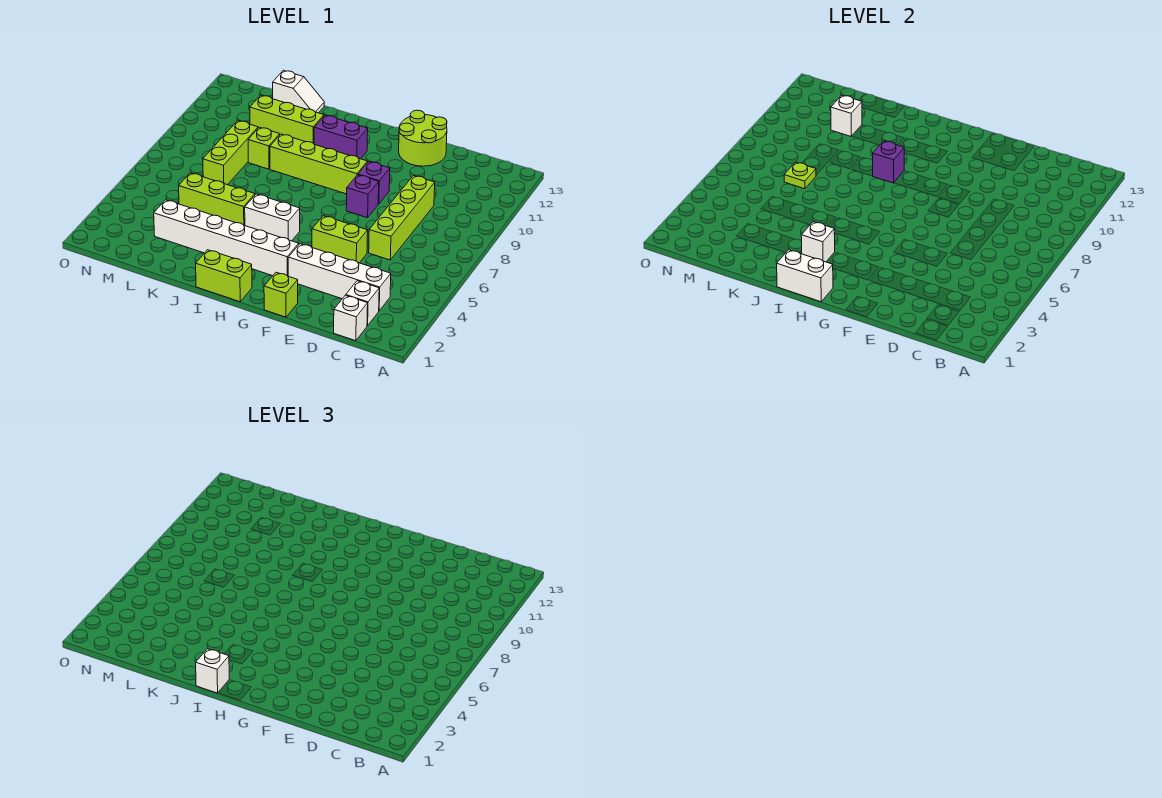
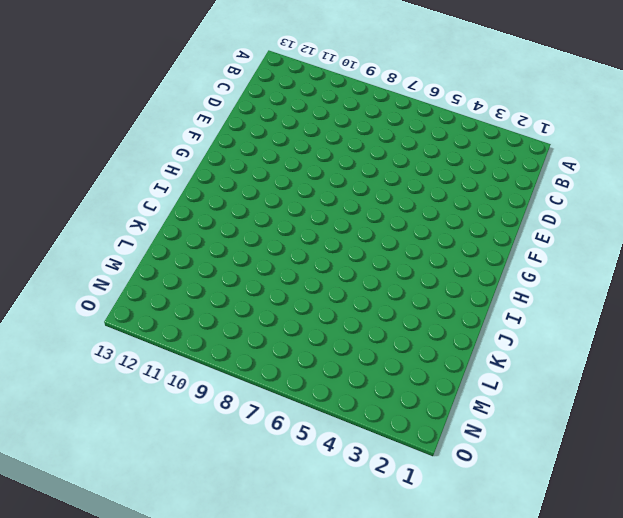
none -> white brick C1 level 1
none -> white brick C2 level 1
none -> white brick C3:F3 level 1

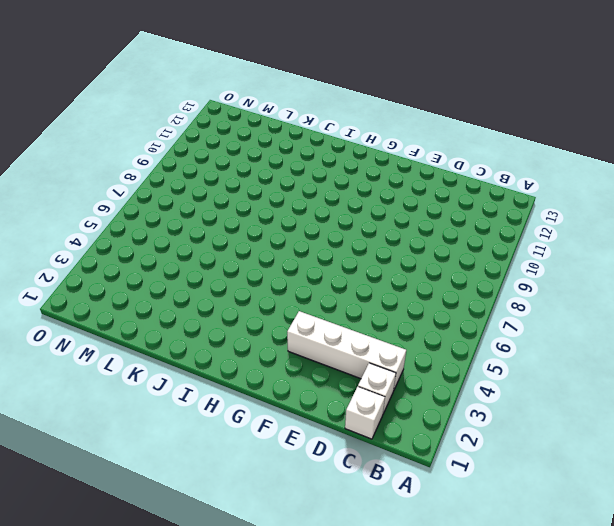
none -> lime brick D6:D9 level 1
none -> lime brick E5:F5 level 1
none -> lime round brick E12:F13 level 1

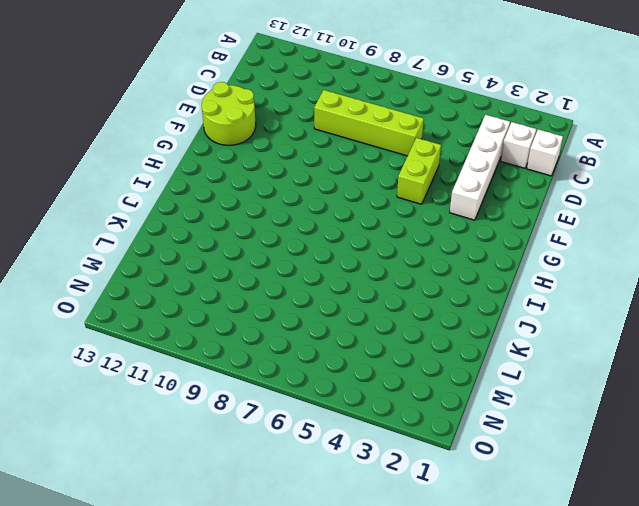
none -> lime brick F1 level 1
none -> purple brick F8 level 1
none -> purple brick F9 level 1

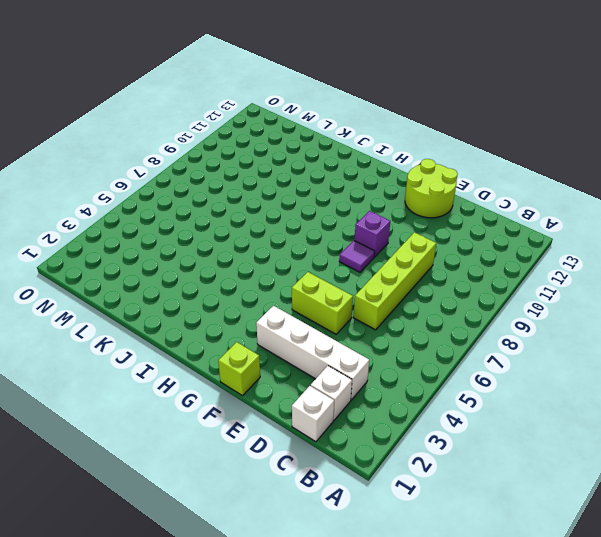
purple tile F8 level 1 -> purple brick F8 level 1
none -> white brick G3:L3 level 1
none -> lime brick G9:J9 level 1
none -> lime brick H1:I1 level 1

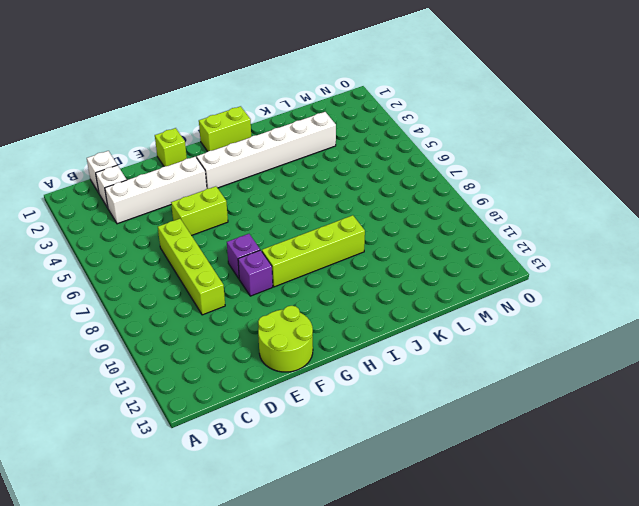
none -> white brick H5:I5 level 1
none -> purple brick H11:I11 level 1
none -> lime brick J5:L5 level 1

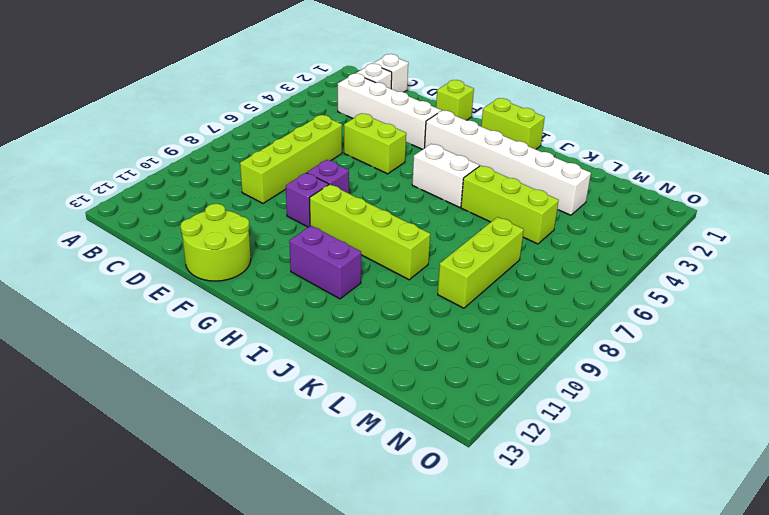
none -> lime brick J11:L11 level 1
none -> lime brick K9 level 1
none -> white slope K13:L13 level 1 top L

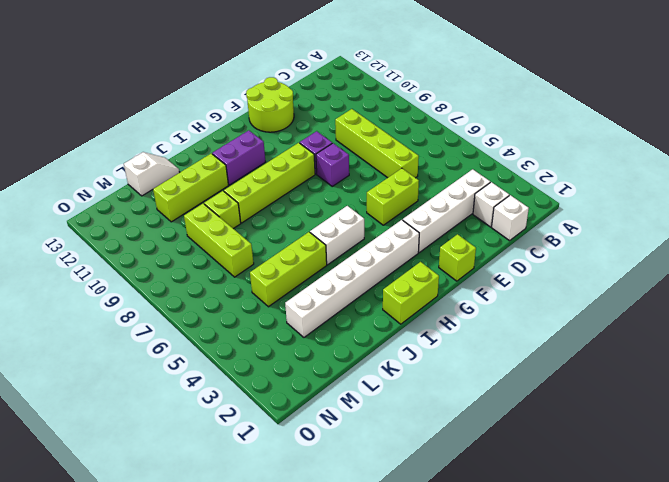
none -> white brick H1:I1 level 2
none -> white brick I3 level 2
none -> purple brick I9 level 2

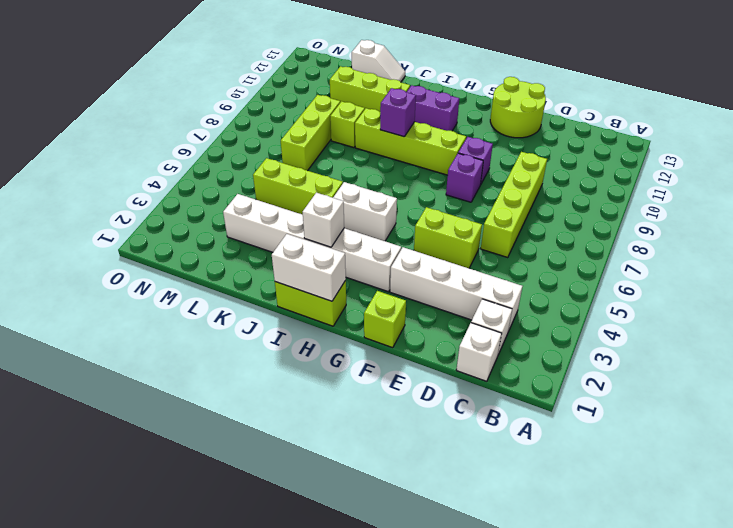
none -> lime plate L7 level 2
none -> white brick L11 level 2
none -> white brick I1 level 3

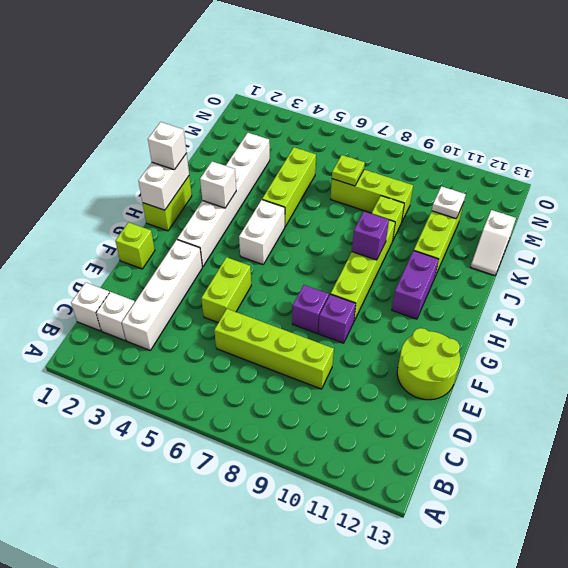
white plate L11 level 2 -> white brick L11 level 2

